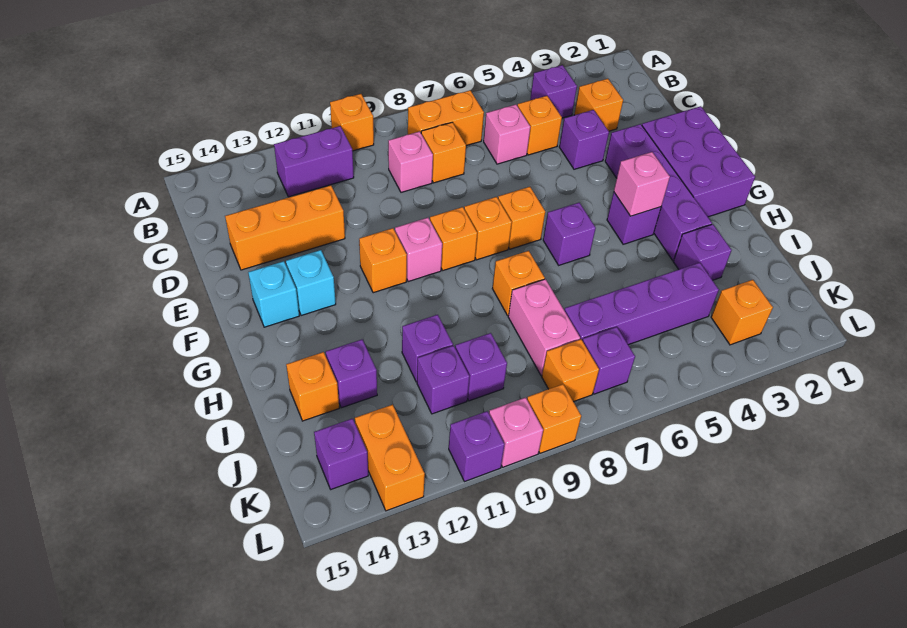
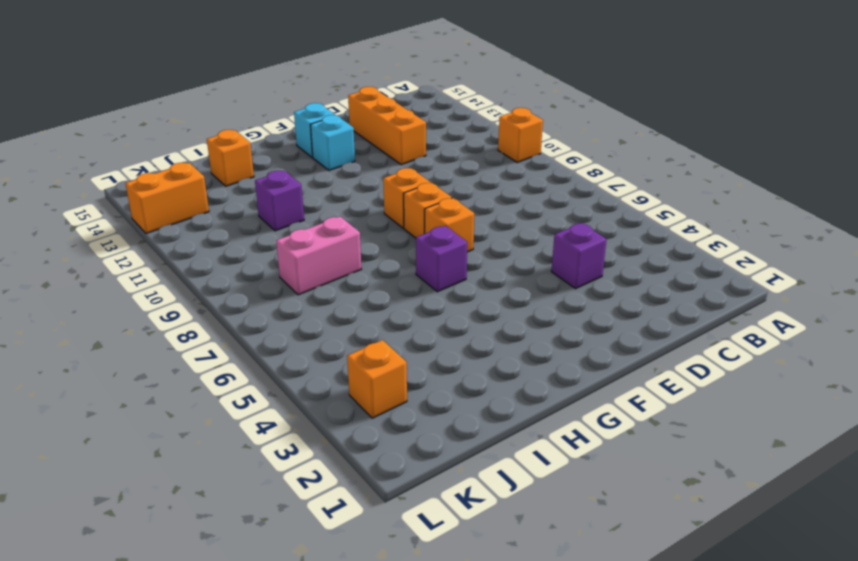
none -> purple brick B4 level 1
none -> orange brick B7:B8 level 1
none -> purple brick B11:B12 level 1
none -> orange brick C3 level 1

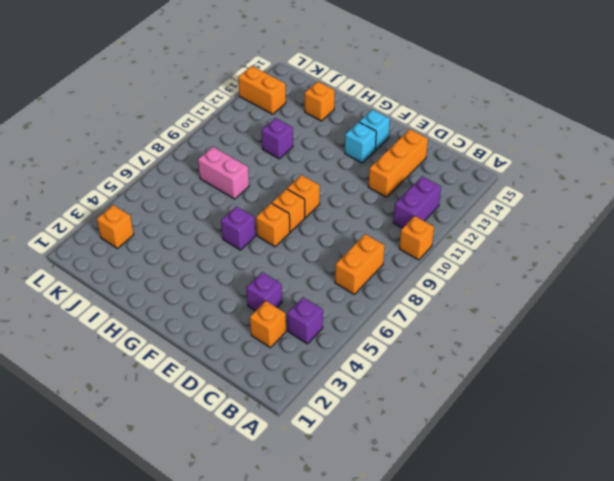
none -> orange brick C5 level 1
none -> pink brick C6 level 1
none -> orange brick C8 level 1
none -> pink brick C9 level 1

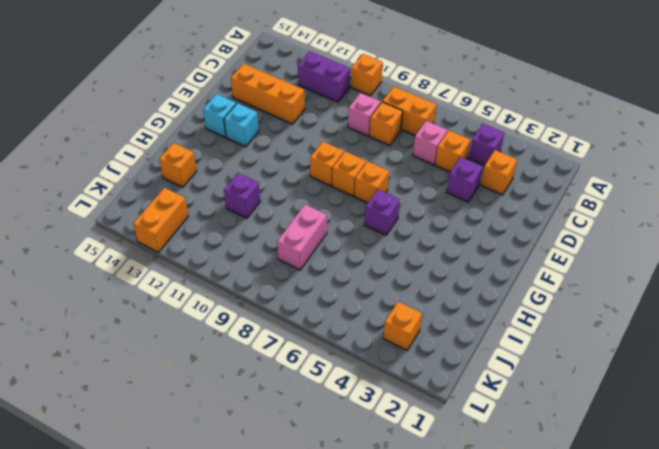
none -> purple brick E1:G2 level 1
none -> purple brick E3:H3 level 1
none -> pink brick F10 level 1
none -> orange brick F11 level 1

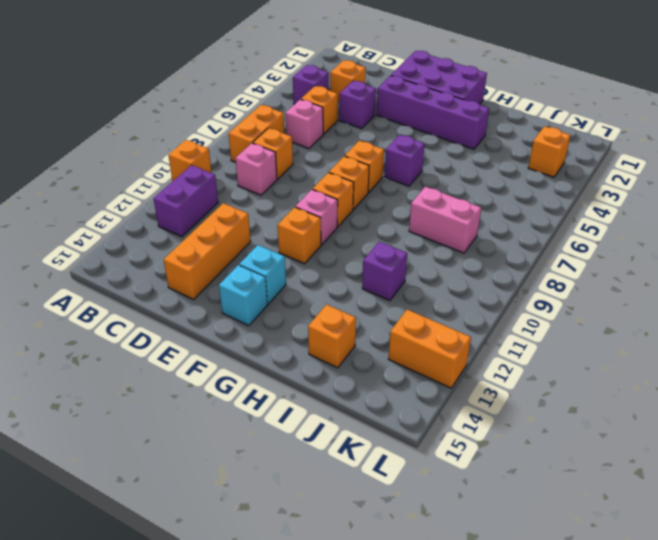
none -> purple brick G4 level 1
none -> orange brick H8 level 1
none -> purple brick I3 level 1
none -> purple brick I13 level 1

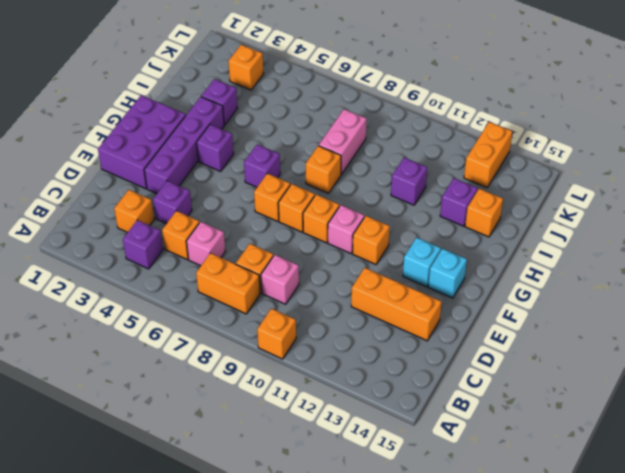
none -> purple brick B11:B12 level 1
none -> purple brick J4:J7 level 1
none -> purple brick J10 level 1
none -> purple brick J11 level 1

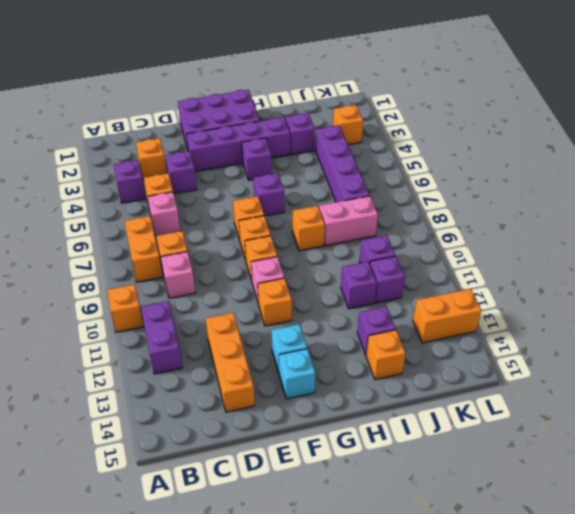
none -> purple brick K7 level 1
none -> orange brick K8 level 1
none -> purple brick K14 level 1
none -> orange brick L9 level 1

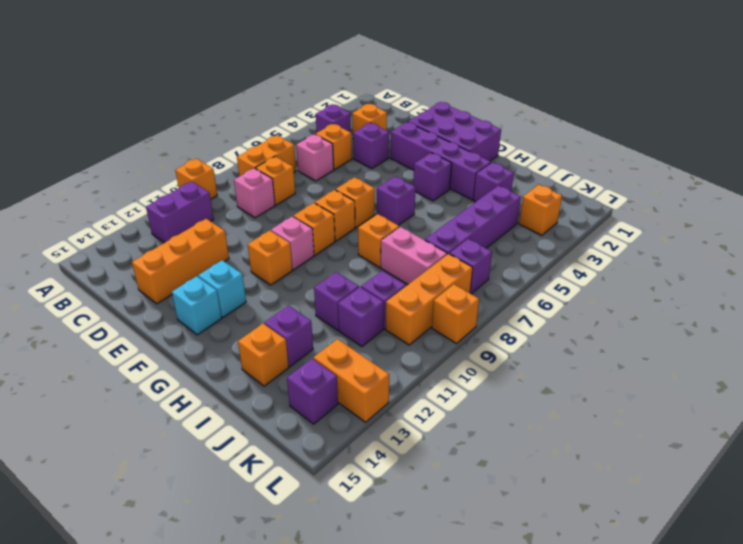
orange brick K8:K10 level 1 -> orange brick K8 level 1
none -> pink brick L10 level 1
none -> purple brick L11 level 1
none -> pink brick G4 level 2

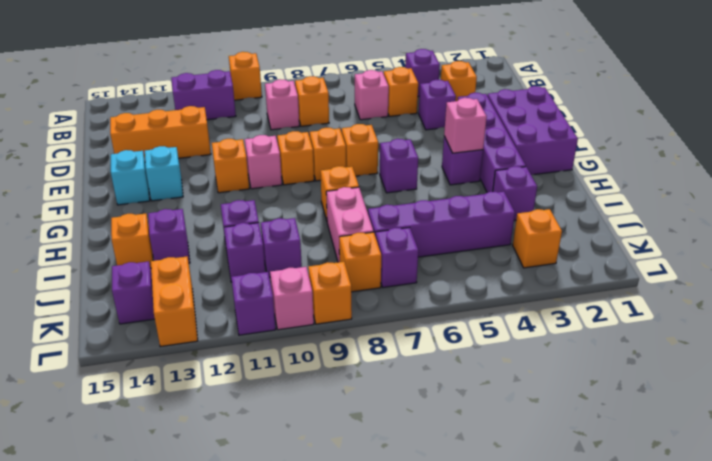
none -> orange brick B7:B8 level 1

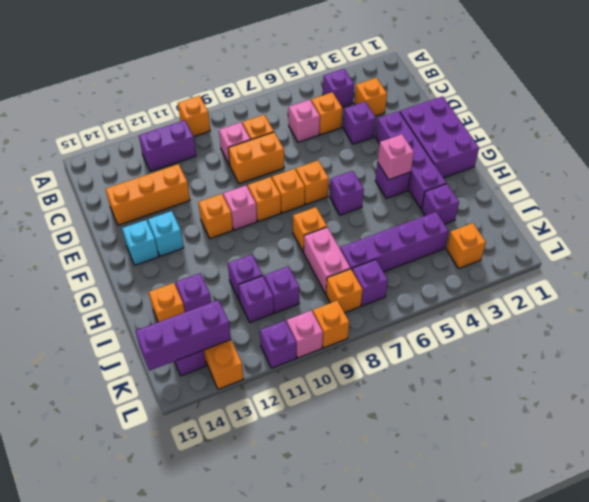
orange brick D8:D9 level 1 -> orange brick B7:B8 level 1
purple brick K13:K15 level 2 -> none

